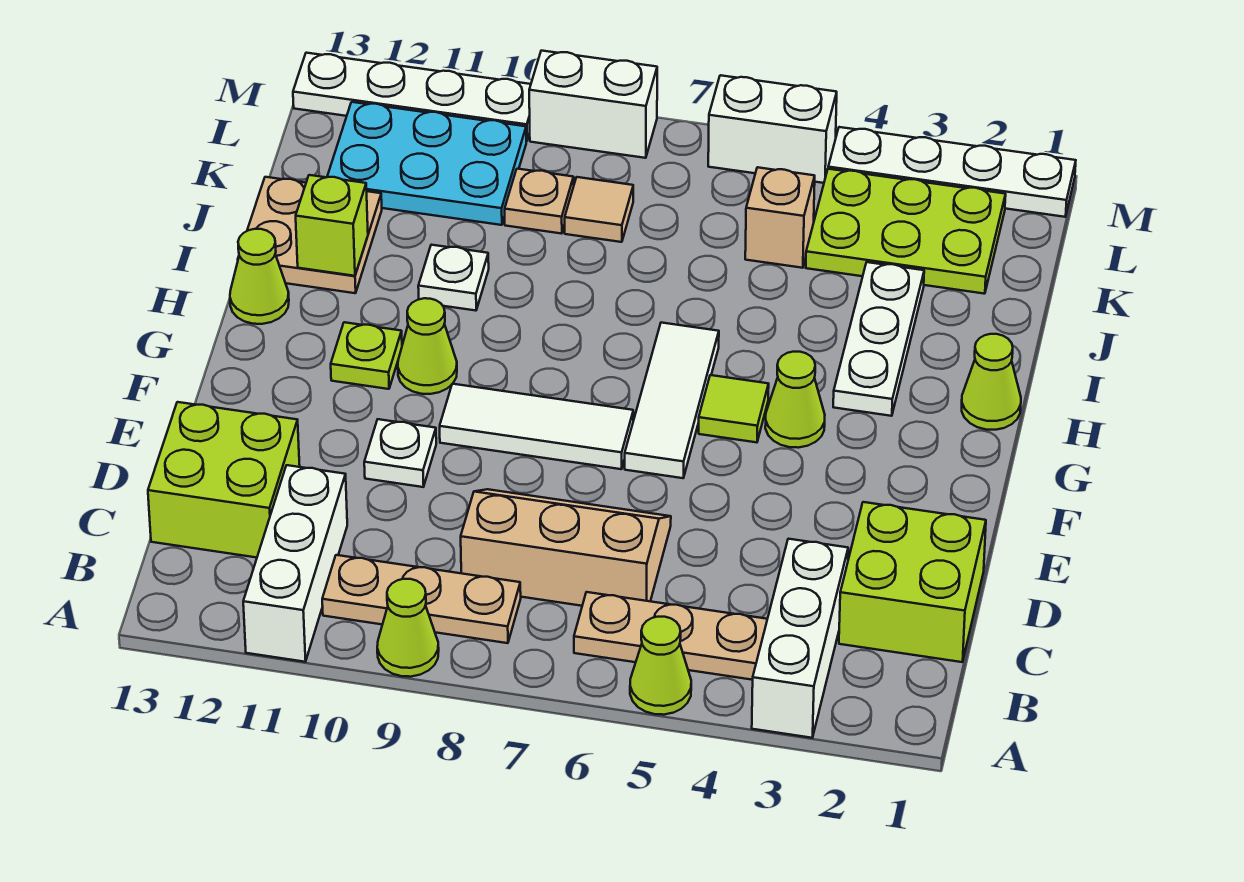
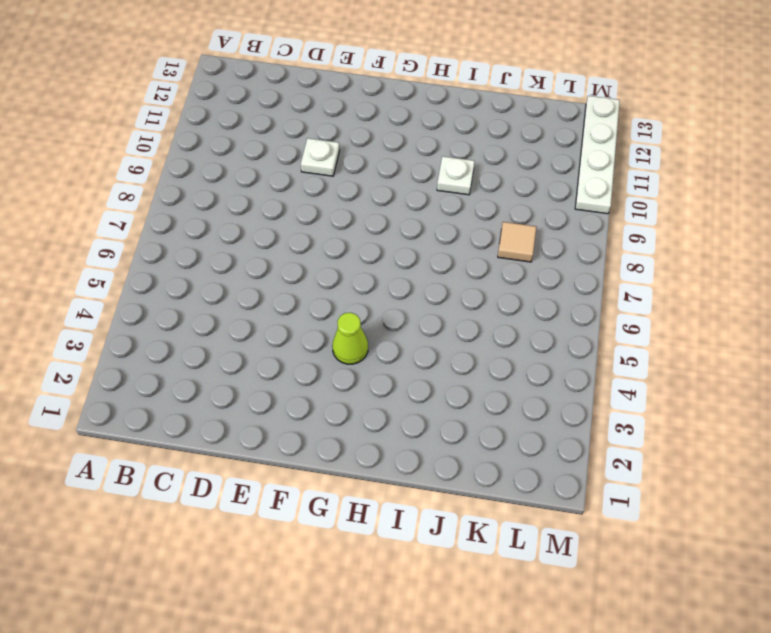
none -> white brick A3:C3 level 1
none -> lime cone A5 level 1
none -> lime cone A9 level 1
none -> white brick A11:C11 level 1

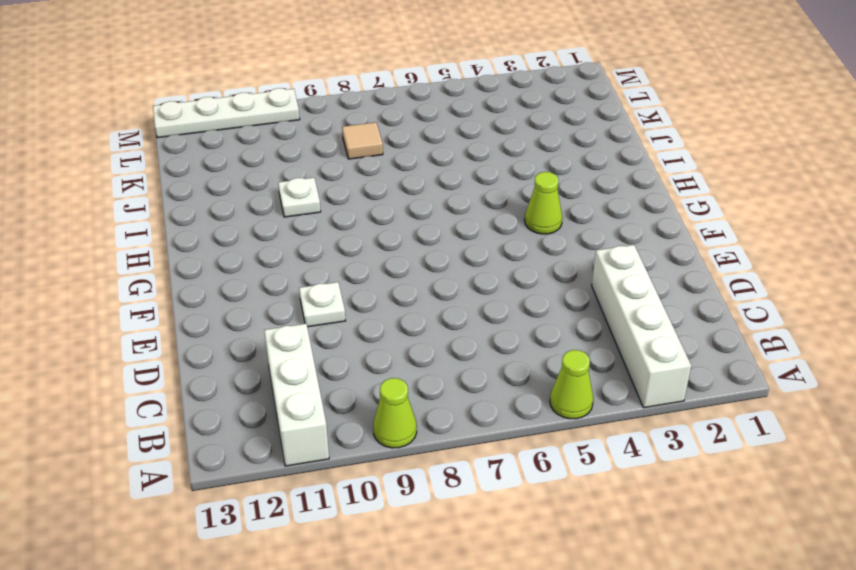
white brick A3:D3 level 1 -> white brick A3:C3 level 1
none -> tan plate B4:B6 level 1
none -> tan plate B8:B10 level 1
none -> lime brick C1:D2 level 1
none -> tan slope C6:D8 level 1 top C

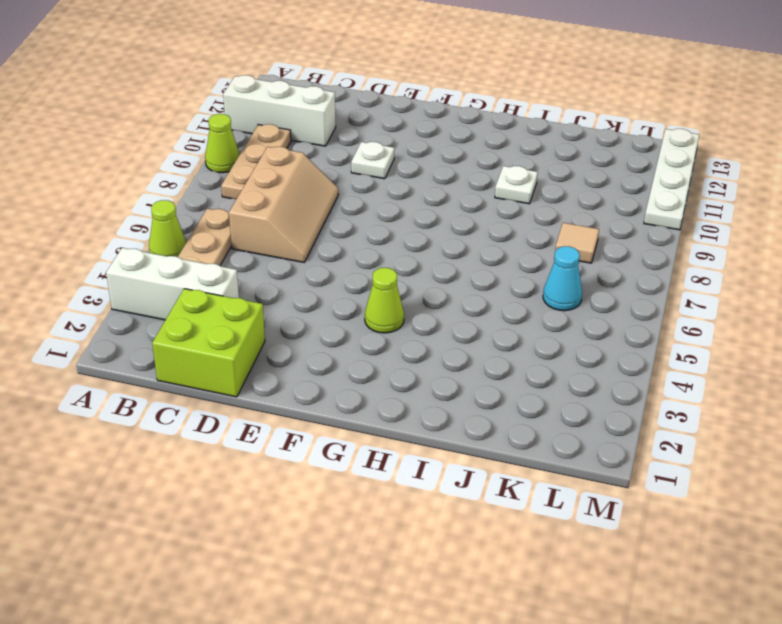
cyan cone K6 level 1 -> none
none -> lime brick C12:D13 level 1
none -> white tile F6:H6 level 1
none -> white tile F7:F9 level 1
none -> lime tile G5 level 1

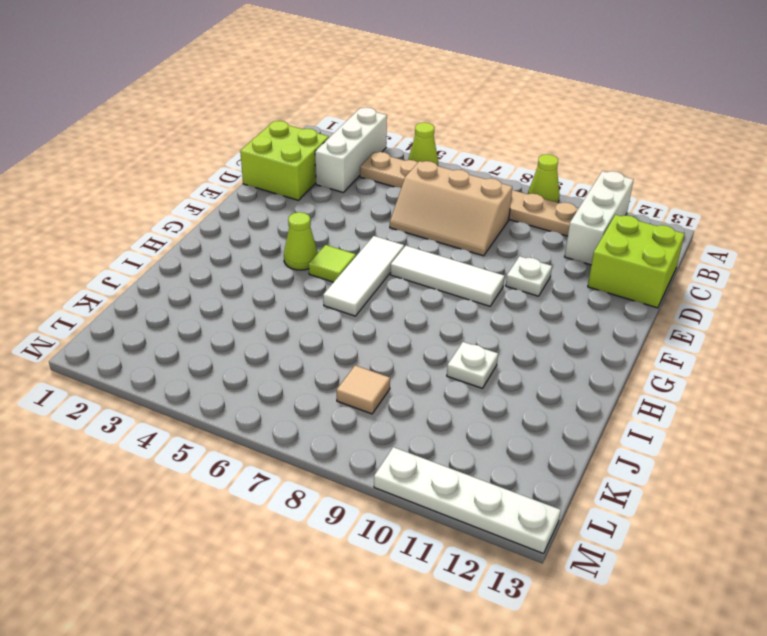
none -> lime cone G10 level 1
none -> lime plate G11 level 1
none -> lime cone H1 level 1
none -> white plate H3:J3 level 1

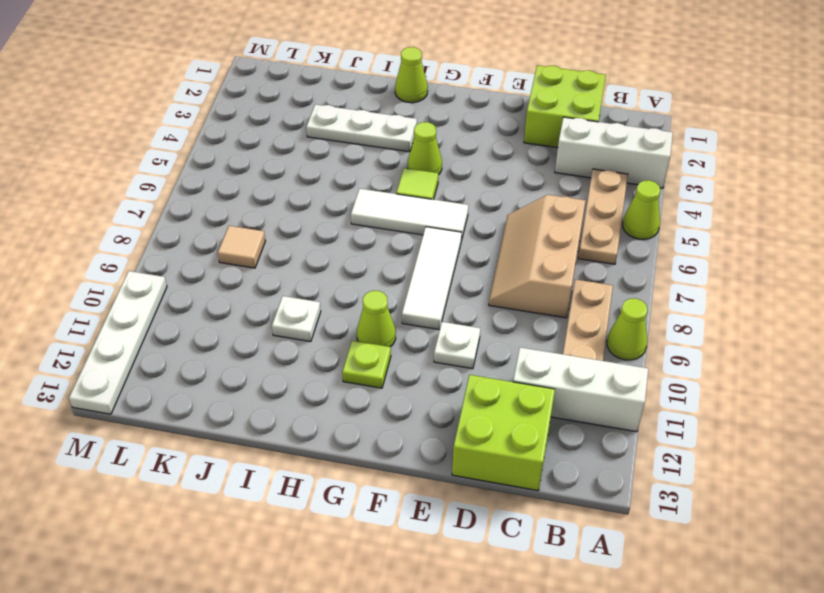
none -> lime cone H13 level 1
none -> tan plate I12:J13 level 1
none -> lime plate K2:L4 level 1
none -> tan brick K5 level 1

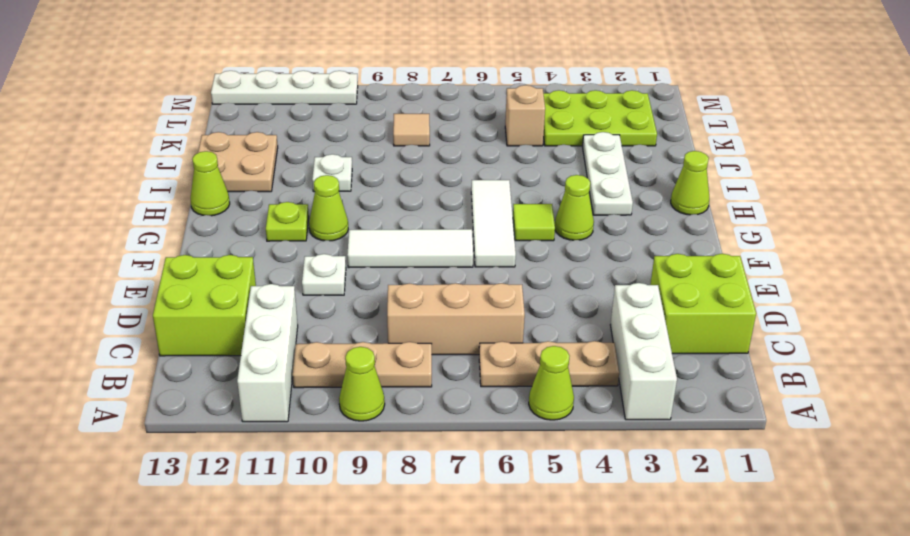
none -> tan plate K9 level 1
none -> cyan plate K10:L12 level 1
none -> white plate M1:M4 level 1
none -> white brick M5:M6 level 1

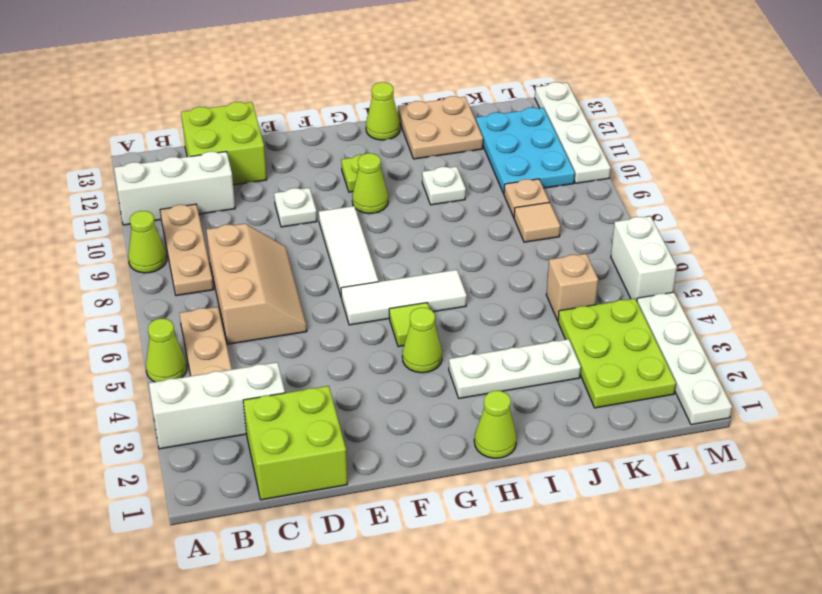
none -> white brick M8:M9 level 1
none -> lime brick I12 level 2

